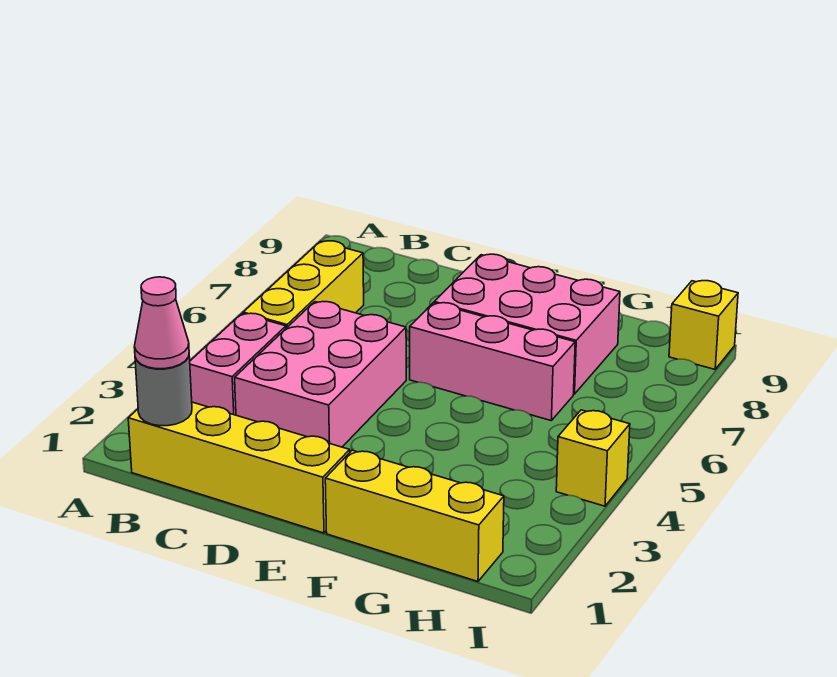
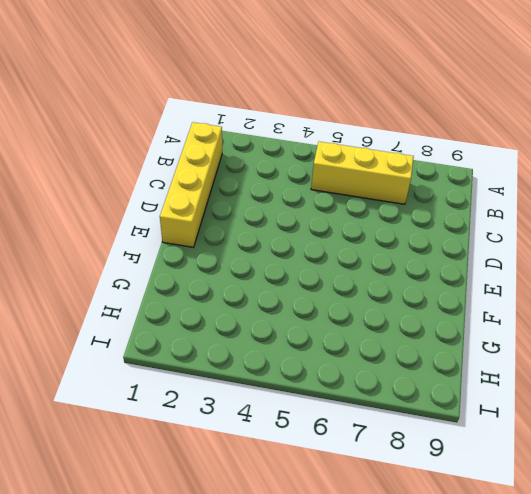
none -> pink brick B3:B4 level 1
none -> pink brick C3:D5 level 1

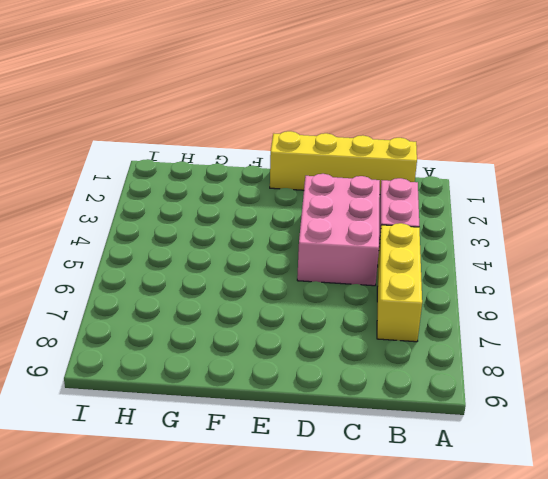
none -> pink brick E6:G6 level 1
none -> pink brick E7:G8 level 1

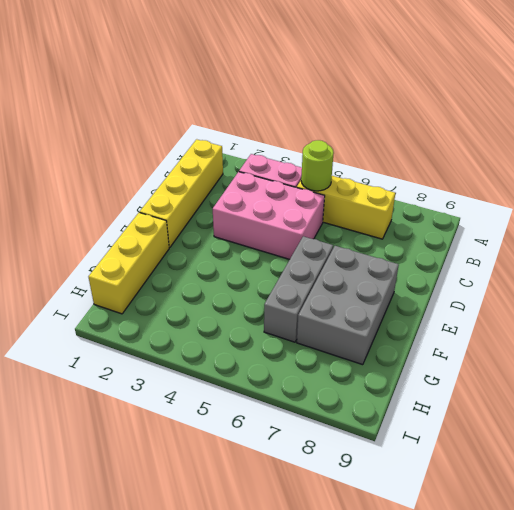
lime round brick B5 level 2 -> none
grey brick E6:G6 level 1 -> pink brick E6:G6 level 1
grey brick E7:G8 level 1 -> pink brick E7:G8 level 1
none -> yellow brick I4 level 1
none -> yellow brick I9 level 1

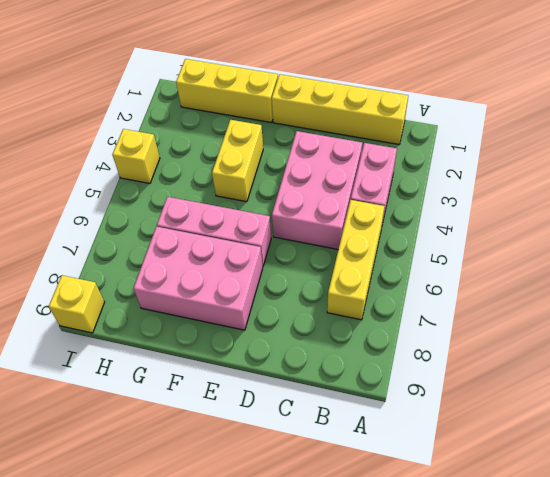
yellow brick F3:F4 level 1 -> none
none -> grey round brick B1 level 2
none -> pink cone B1 level 3

